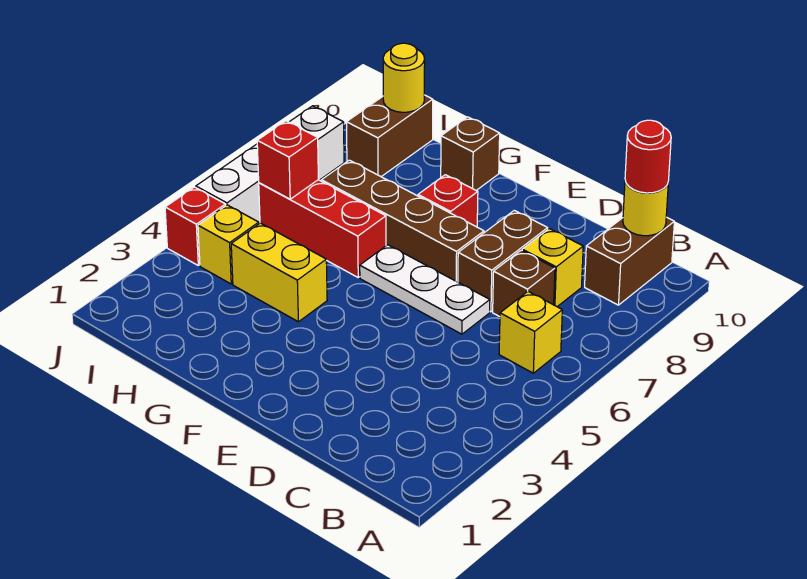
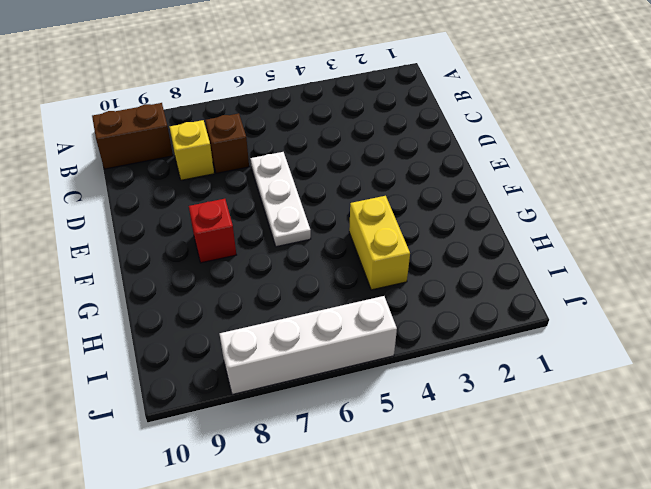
none -> yellow brick B6 level 1
none -> brown brick D7:D8 level 1
none -> brown brick E7:H7 level 1

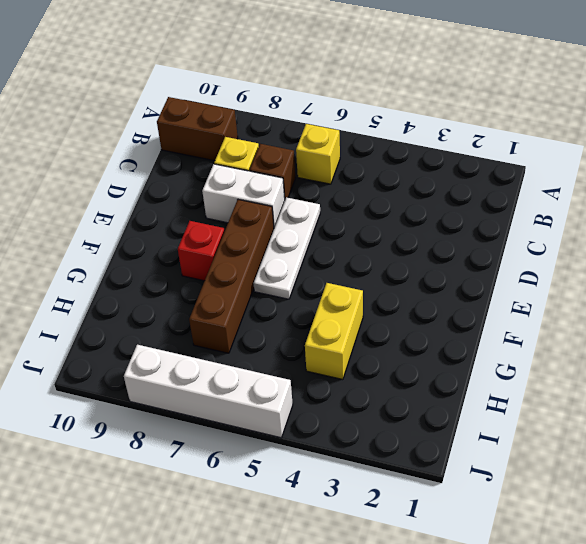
white brick D7:D8 level 1 -> brown brick D7:D8 level 1
none -> red brick G6:I6 level 1
none -> brown brick G10 level 1
none -> yellow brick I4 level 1

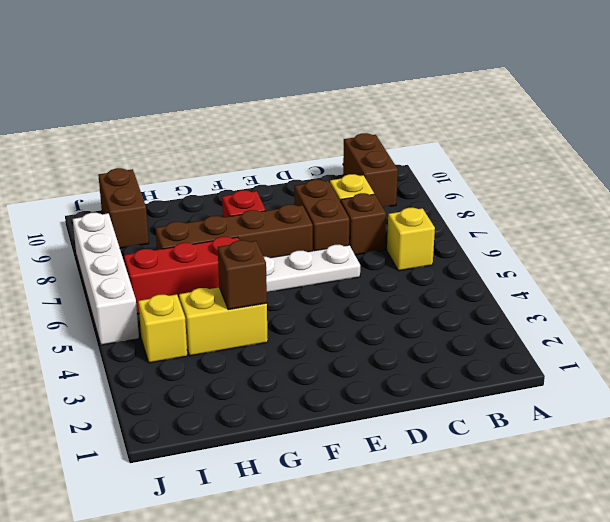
brown brick G4 level 2 -> brown brick G10 level 1
none -> red brick J4 level 1
none -> yellow round brick B10 level 2
none -> red brick I6 level 2

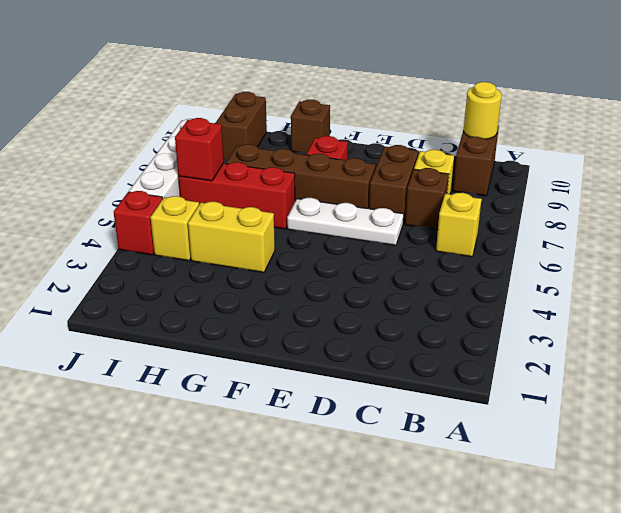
none -> yellow round brick I10 level 2
none -> red round brick B10 level 3

